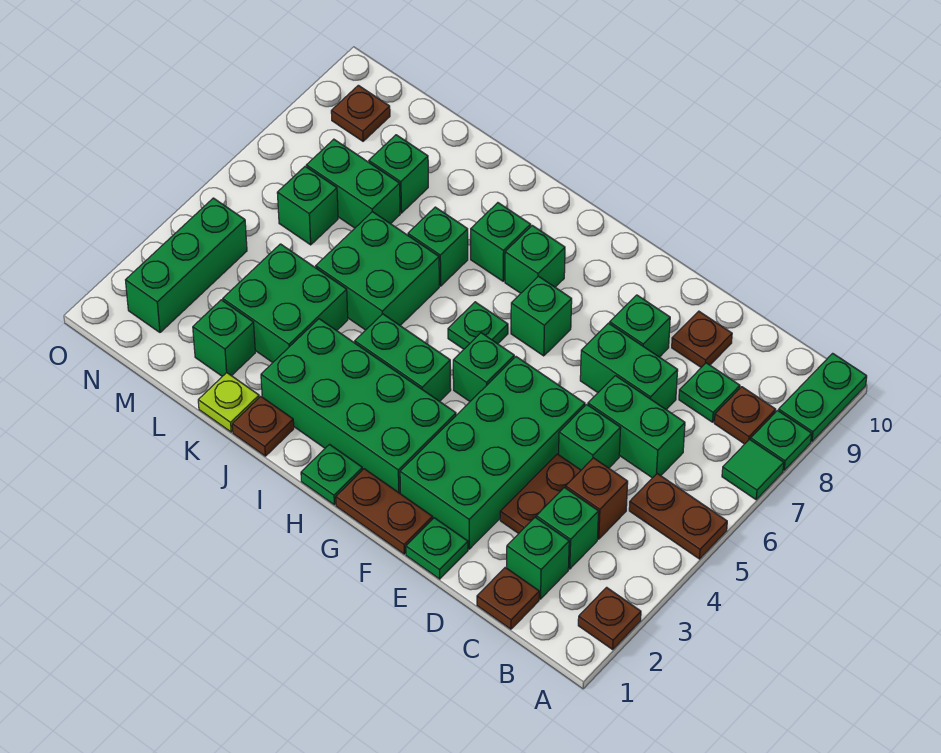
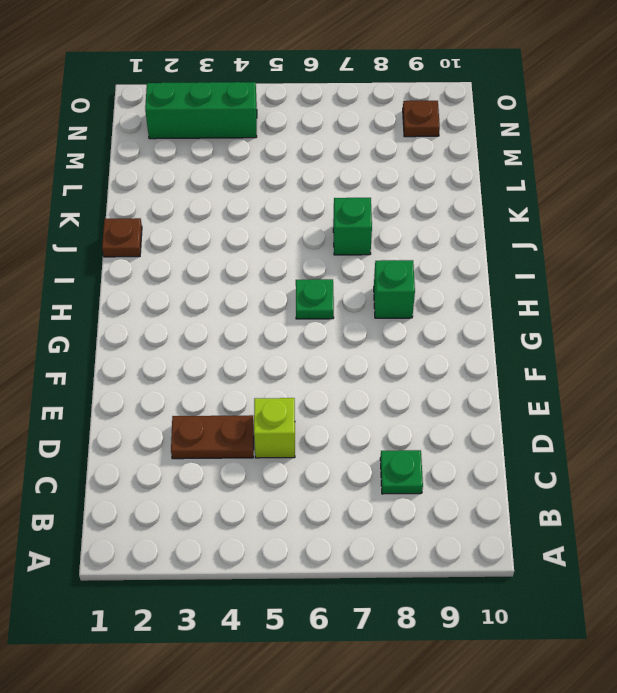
lime brick D5 level 1 -> green brick D5 level 1
none -> brown plate A2 level 1
none -> brown plate A5:B5 level 1
none -> green tile A7 level 1
none -> green plate A8 level 1

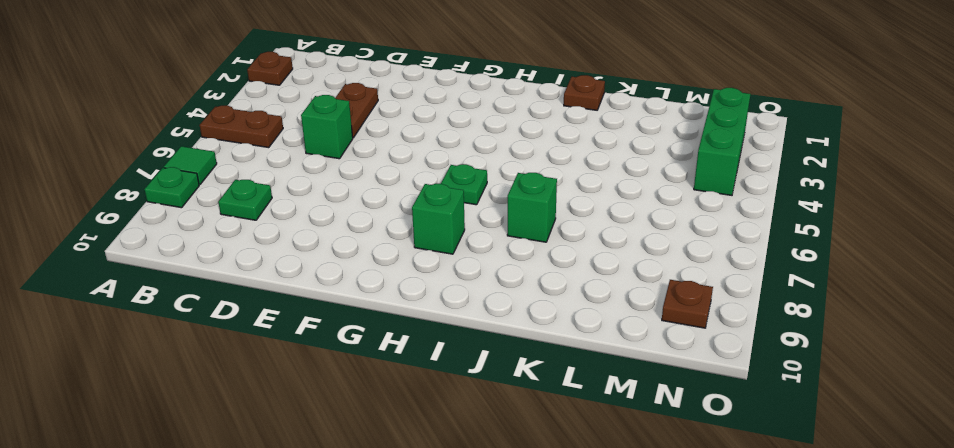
none -> green plate A9:A10 level 1
none -> brown plate B8 level 1
none -> brown plate C1 level 1
none -> green brick C2 level 1

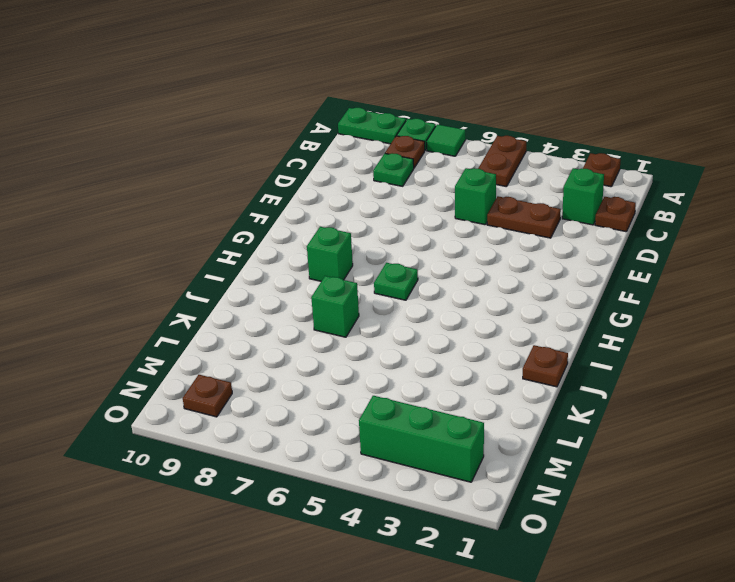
none -> green brick C3 level 1
none -> brown brick C4 level 1
none -> green brick C6:D6 level 1
none -> green brick D7:E7 level 1

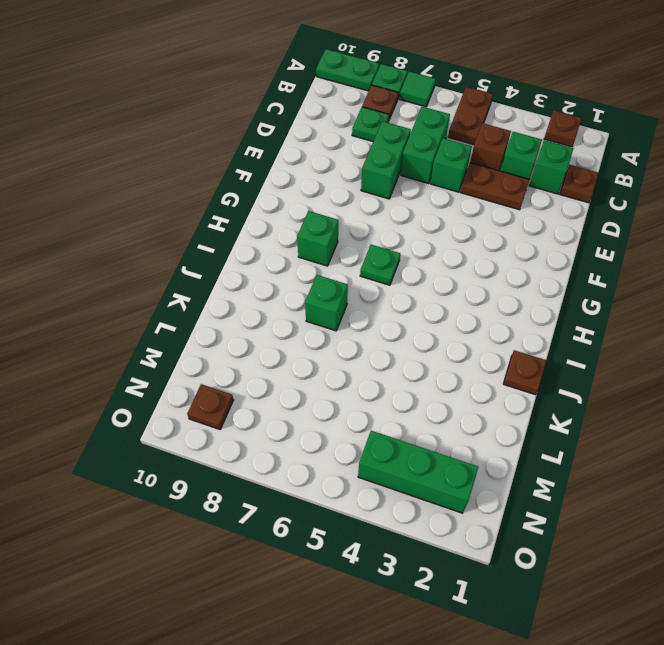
none -> brown plate D9 level 1
none -> green plate E1 level 1
none -> green brick E2:F5 level 1
none -> green brick E8 level 1

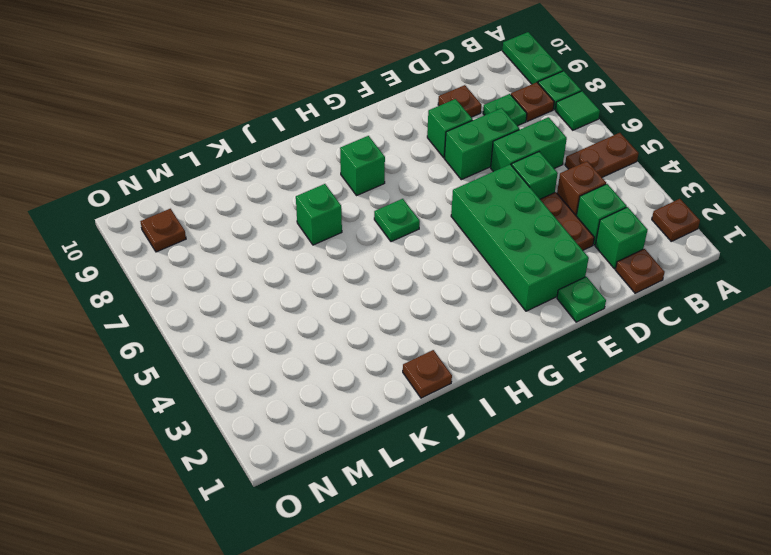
none -> brown plate F1:G1 level 1
none -> green brick G2:J3 level 1
none -> green brick G5 level 1
none -> green brick G7 level 1

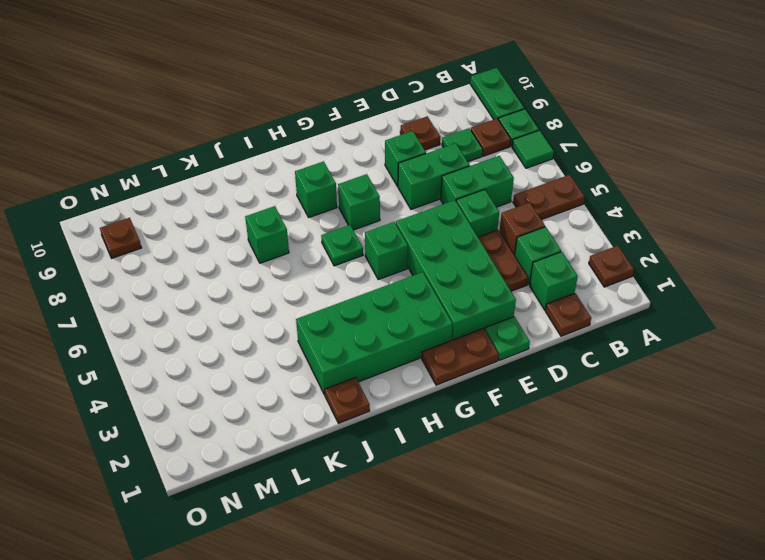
none -> green plate H1 level 1
none -> green brick H4:I4 level 1
none -> green brick I8 level 1
none -> green brick J5:K6 level 1

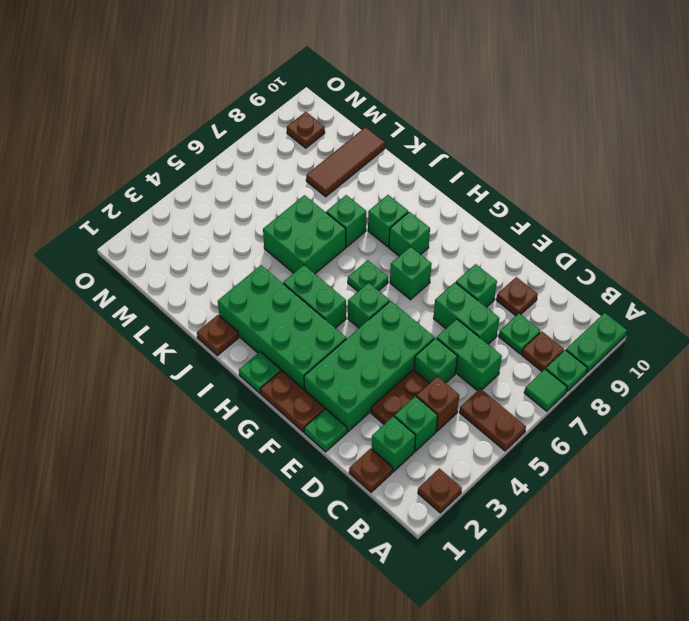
brown tile L8:L10 level 1 -> green brick L8 level 1
none -> lime plate K1 level 1
none -> green brick K3:L4 level 1
none -> green brick L2 level 1
none -> green brick L7:M7 level 1

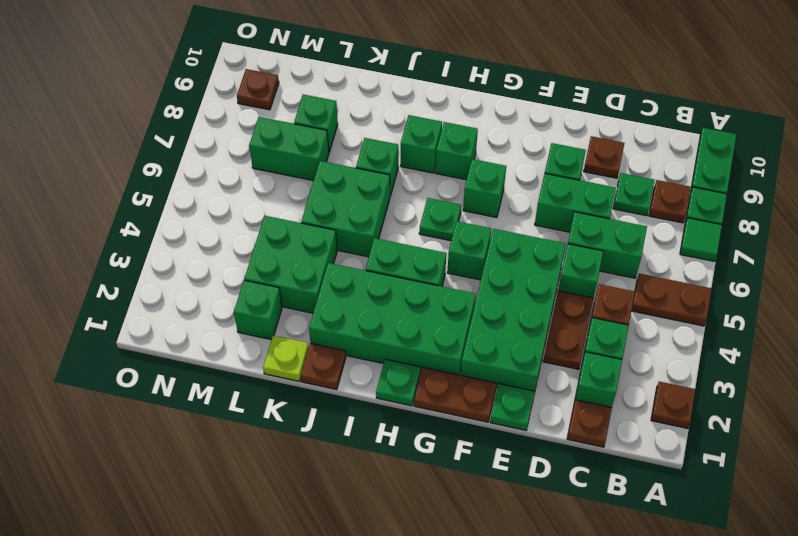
none -> green brick M6 level 1
none -> green brick N2:N4 level 1

